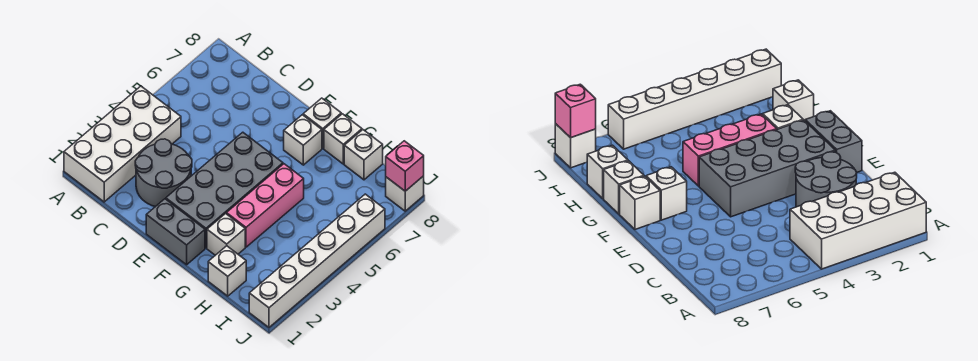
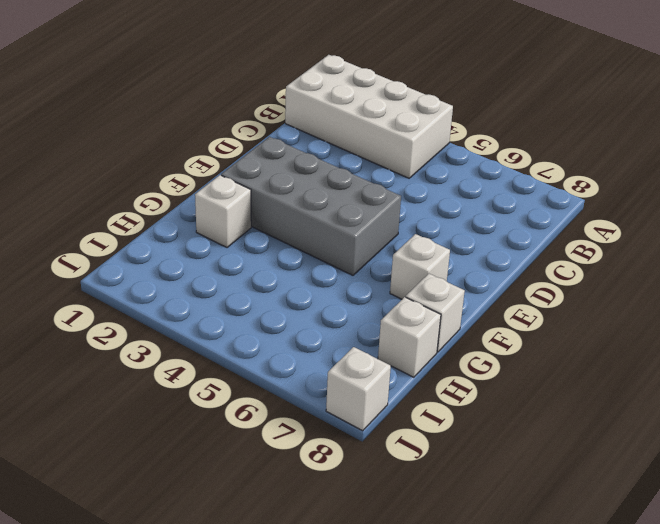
none -> grey round brick C2:D3 level 1
none -> grey brick E1:F1 level 1
none -> white brick F8 level 1

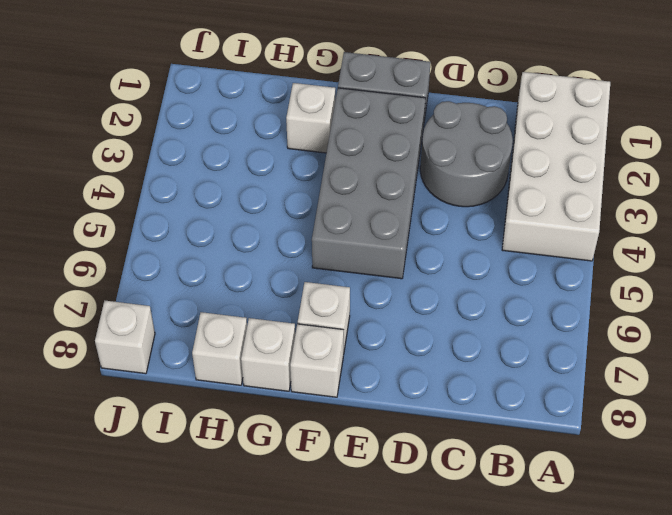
none -> pink brick G3:G5 level 1
none -> white brick H1 level 1
none -> white brick J1:J6 level 1

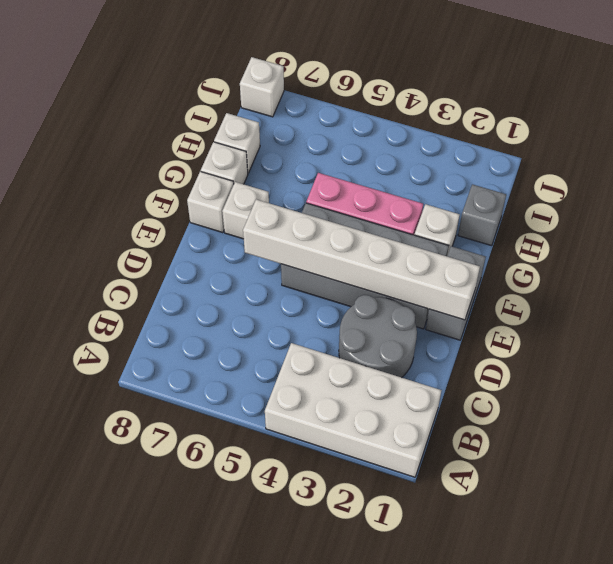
white brick E1:E6 level 2 -> white brick J1:J6 level 1
grey brick H1 level 1 -> white brick H1 level 1
none -> pink brick J8 level 2

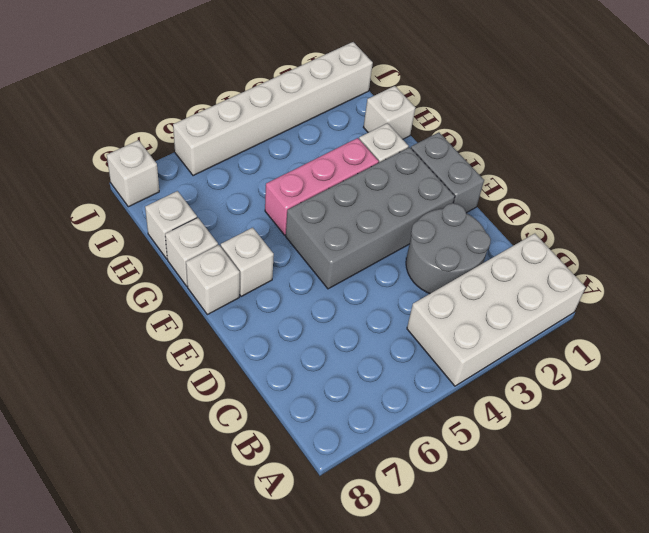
none -> pink brick J8 level 2

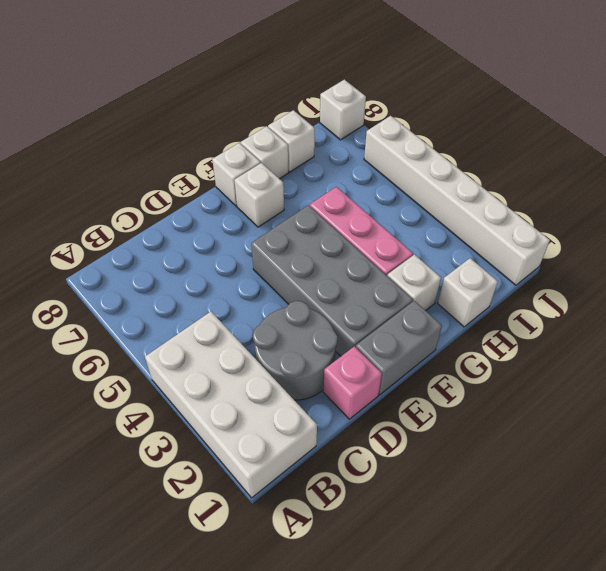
pink brick D1 level 1 -> pink brick J8 level 2

